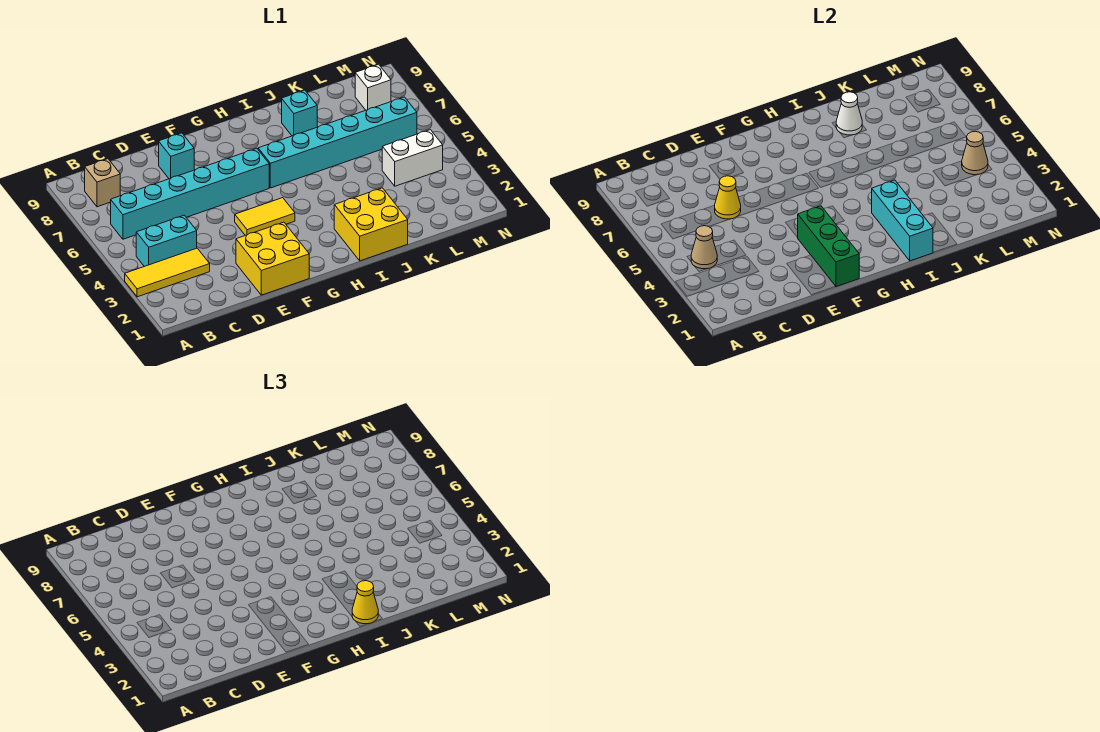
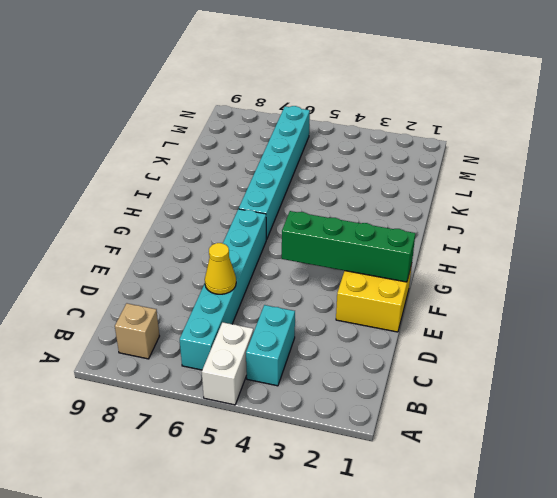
white brick A5:B5 level 1 -> white brick L4:M4 level 1
green brick F1:F4 level 2 -> green brick F1:F3 level 2
none -> yellow tile A3:C3 level 1
none -> cyan brick E8 level 1
none -> yellow tile F4:G4 level 1

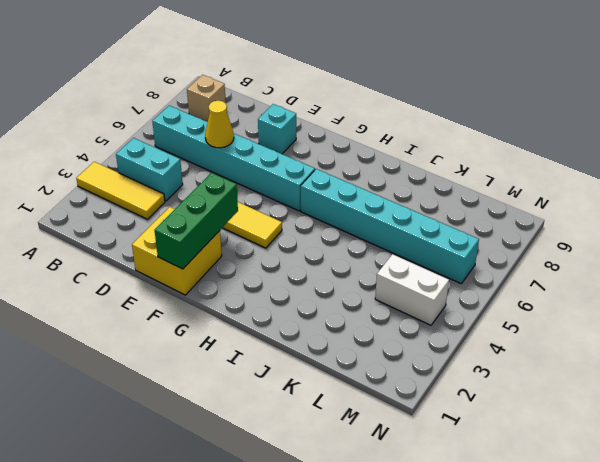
none -> yellow brick I1:J2 level 1
none -> cyan brick J8 level 1
none -> white brick M8 level 1

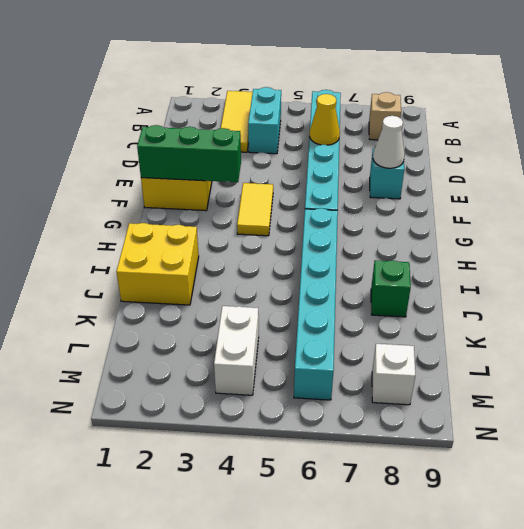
white cone E8 level 2 -> white cone J8 level 2
green brick J8 level 1 -> cyan brick J8 level 1
none -> tan cone B4 level 2
none -> cyan brick I1:I3 level 2
none -> tan cone M4 level 2

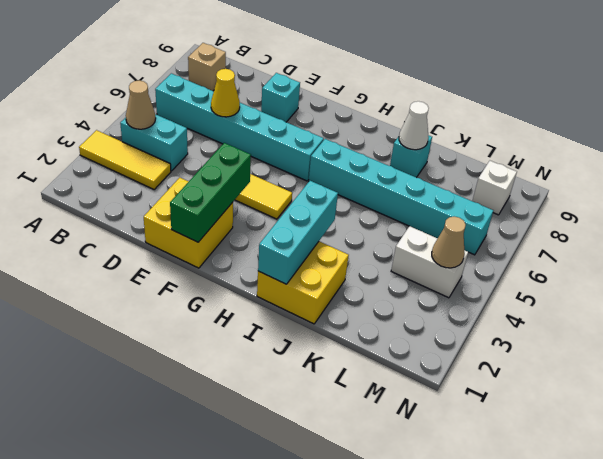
none -> yellow cone I1 level 3

